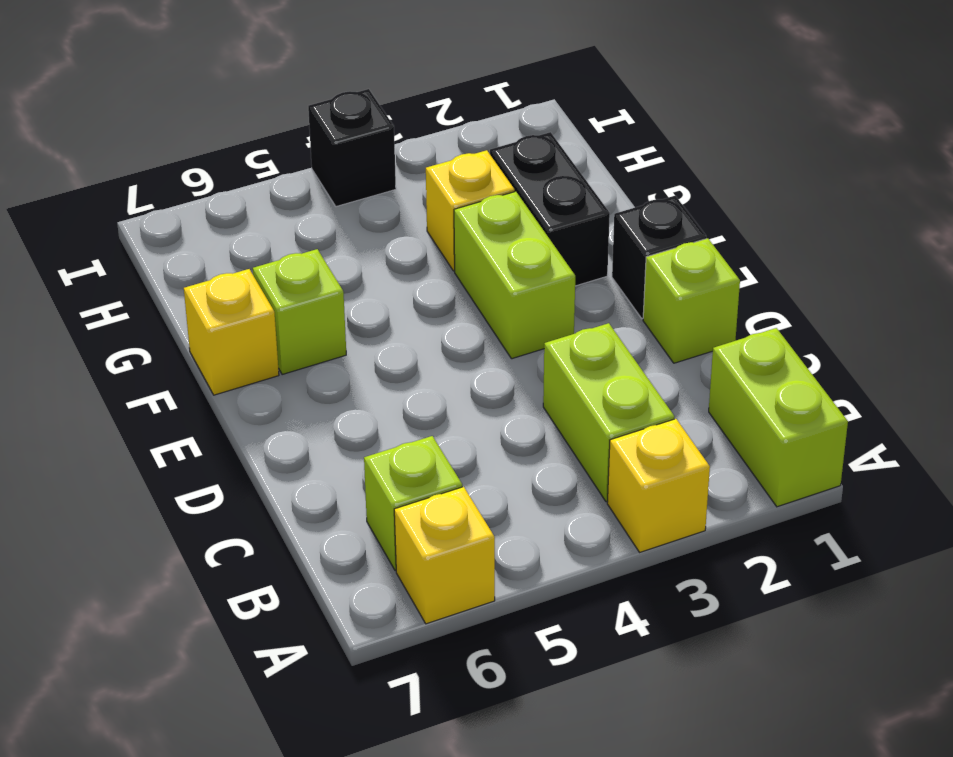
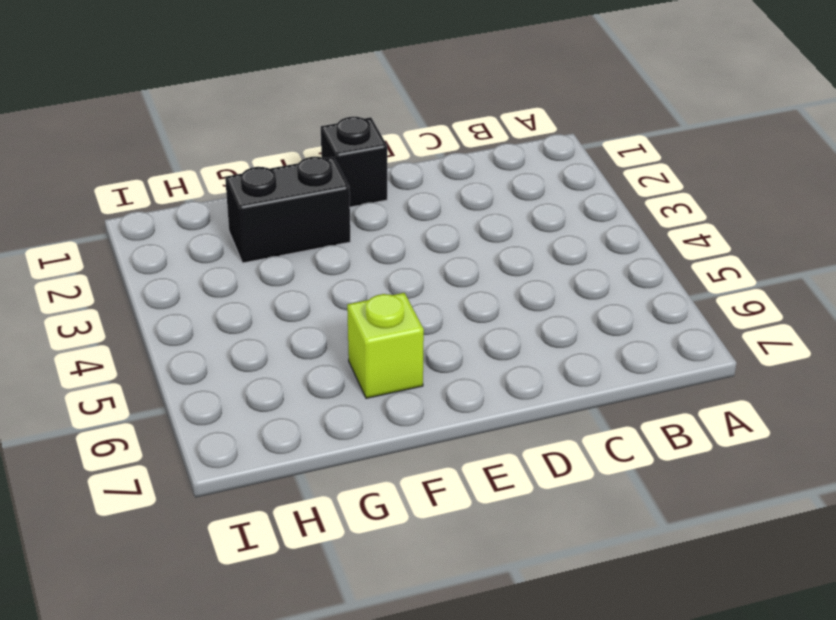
none -> lime brick A1:B1 level 1
none -> yellow brick A3 level 1
none -> yellow brick A6 level 1

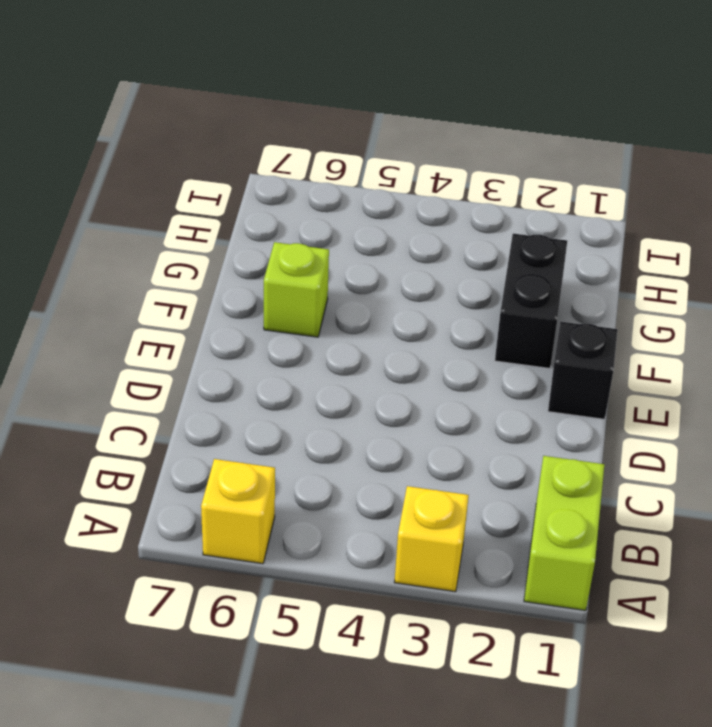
none -> lime brick B3:C3 level 1
none -> lime brick B6 level 1
none -> lime brick D1 level 1

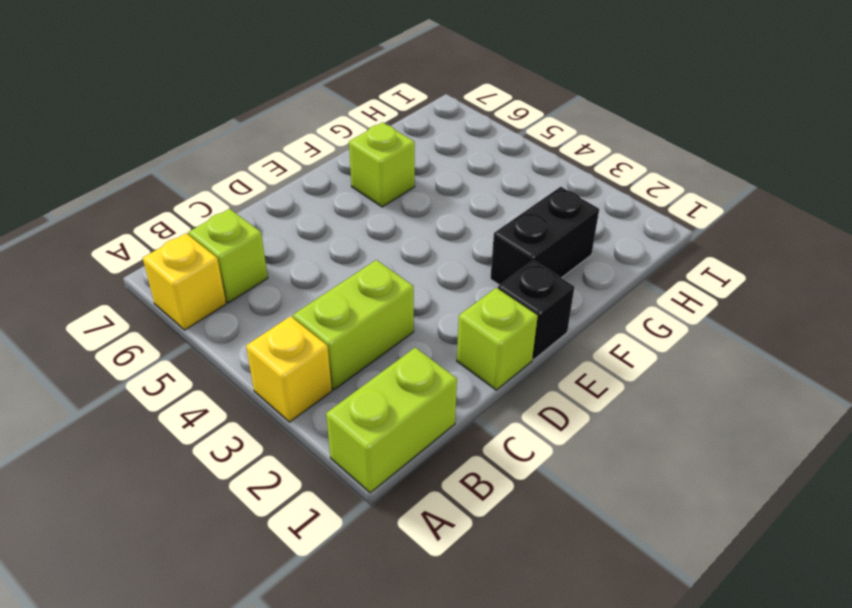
none -> lime brick E3:F3 level 1
none -> yellow brick F7 level 1
none -> yellow brick G3 level 1

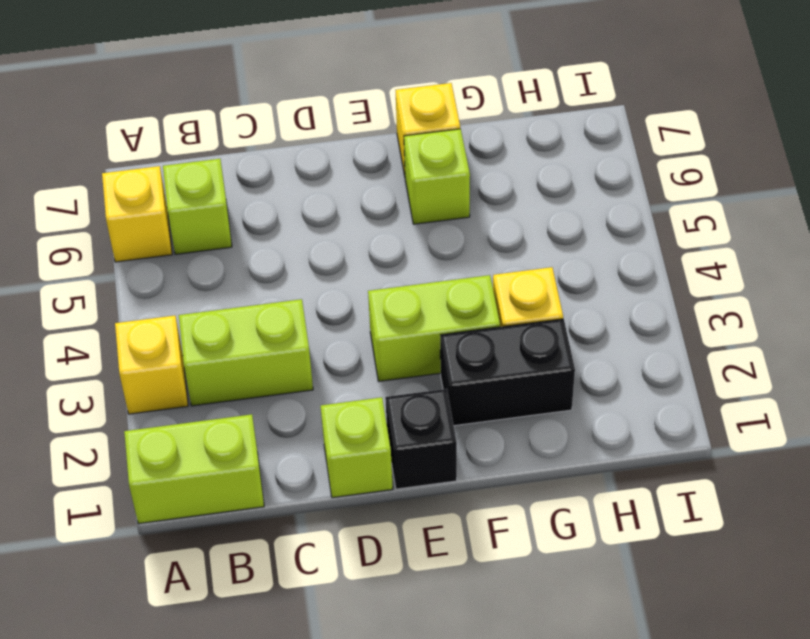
none -> black brick I4 level 1

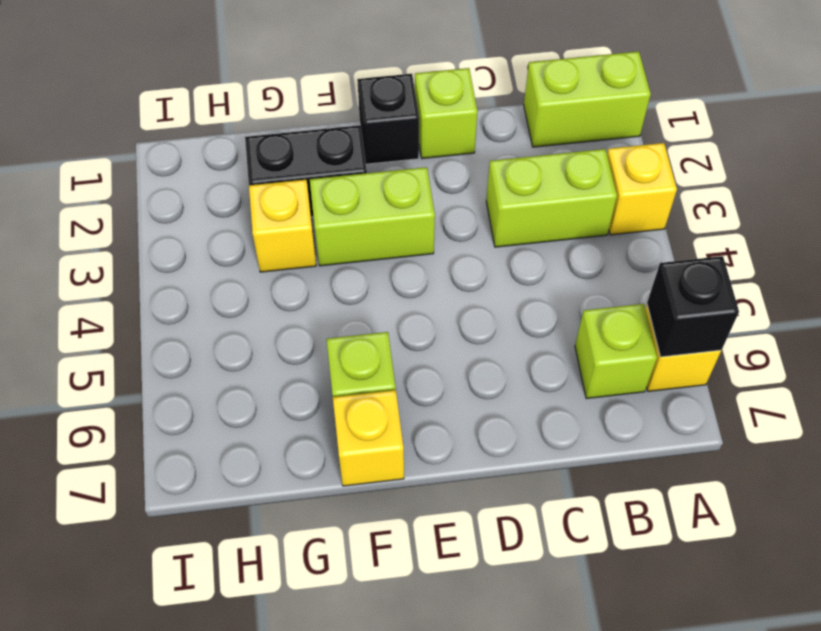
black brick A6 level 2 -> black brick I4 level 1

